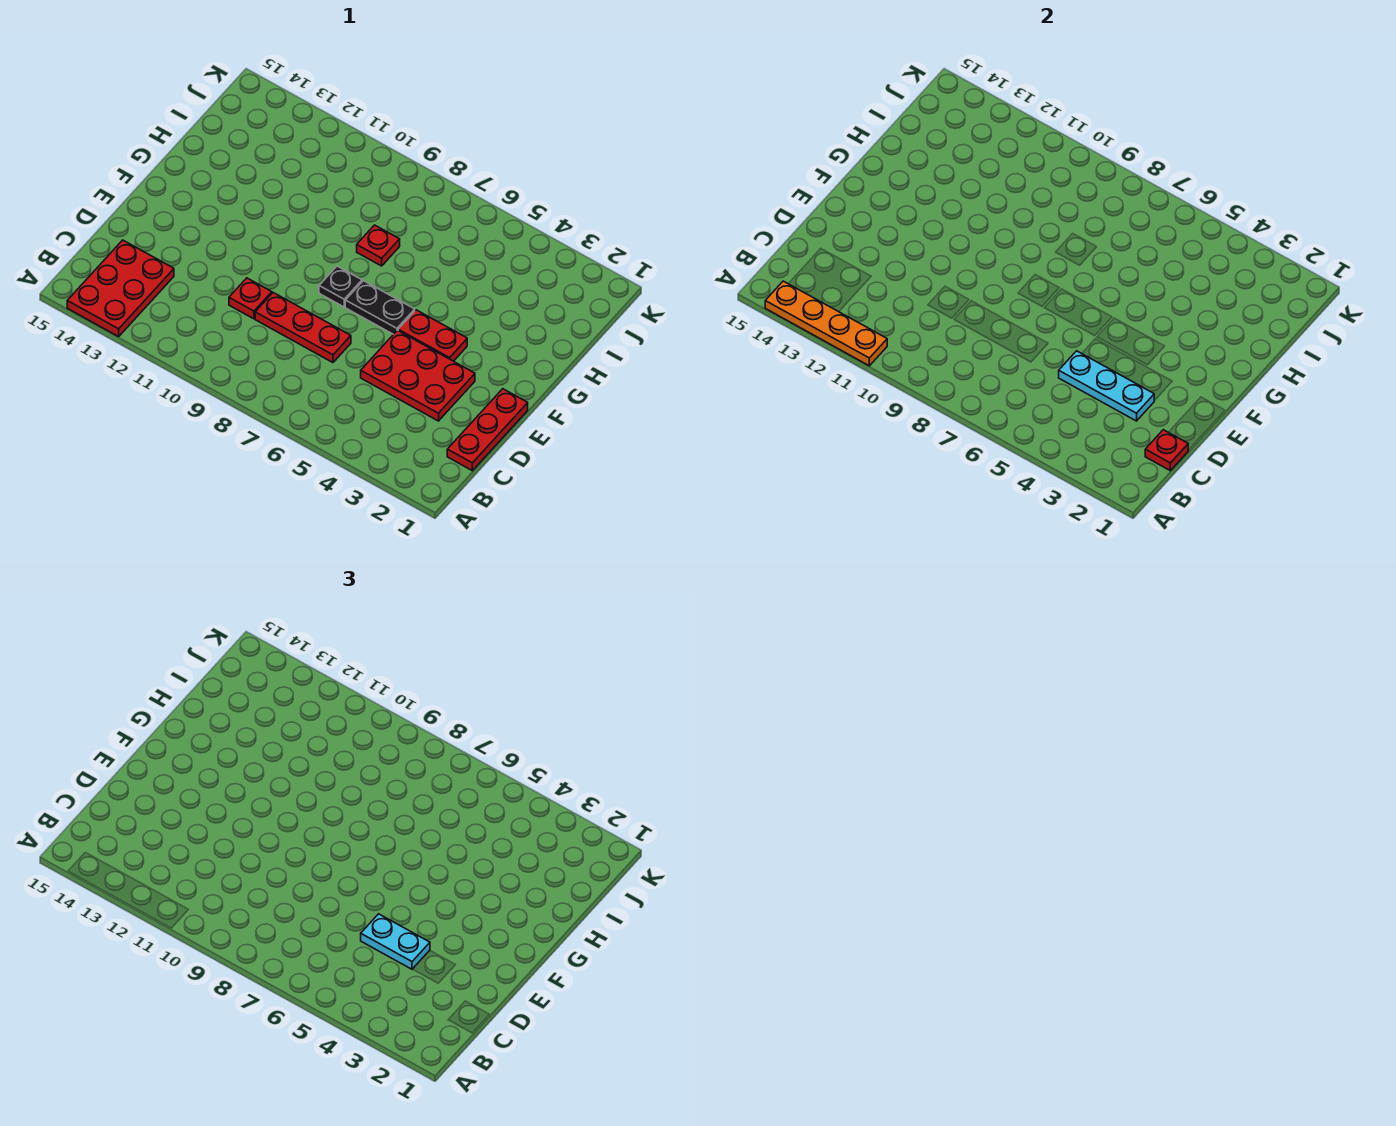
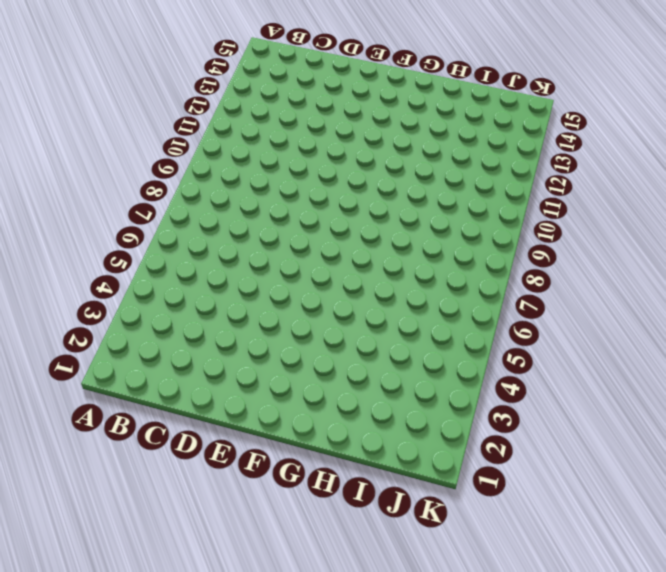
none -> red plate A13:C14 level 1
none -> red plate C1:E1 level 1
none -> red plate D3:E5 level 1

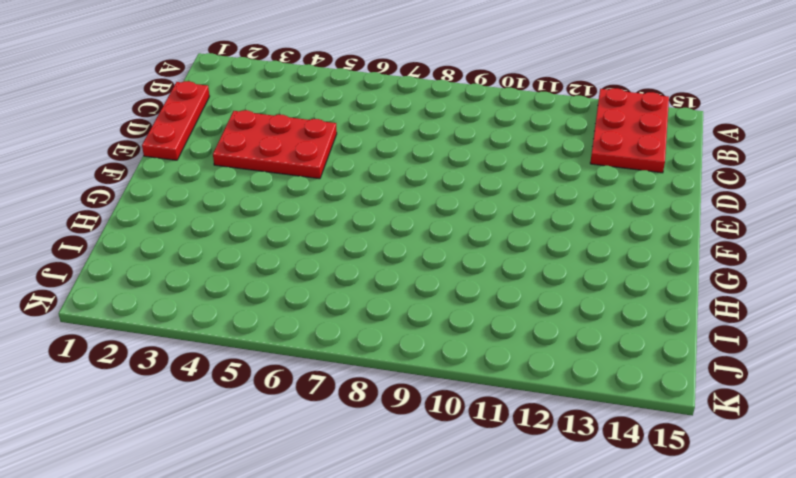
none -> red plate D7:D9 level 1
none -> red plate D10 level 1
none -> red plate F4:F5 level 1

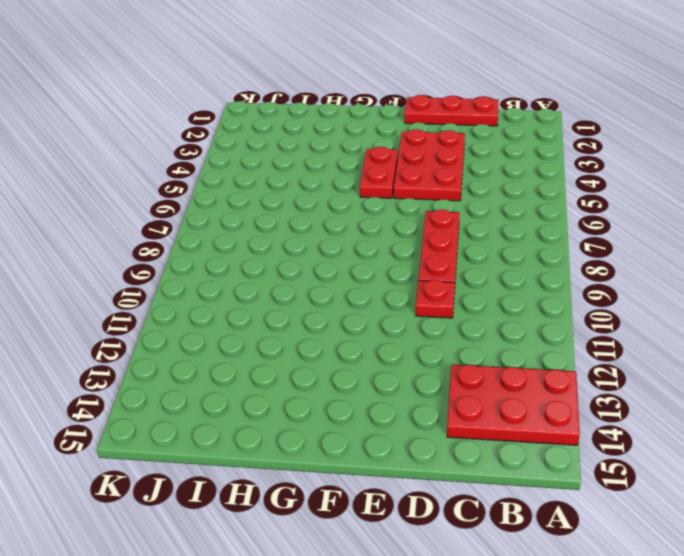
none -> black plate F6:F7 level 1
none -> black plate F8 level 1
none -> red plate H8 level 1

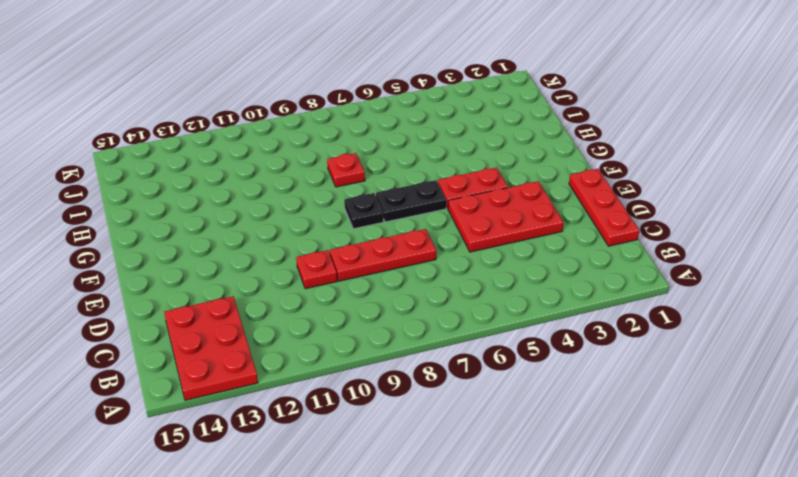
none -> orange plate A11:A14 level 2
none -> red plate C1 level 2
none -> cyan plate D3:D5 level 2

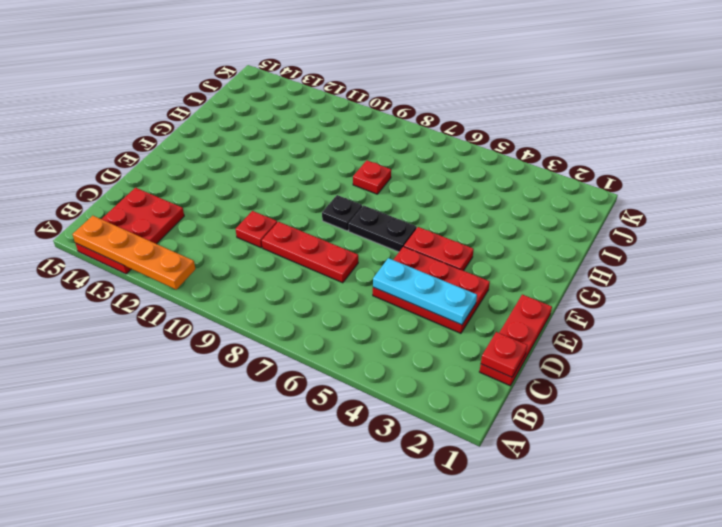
none -> cyan plate D4:D5 level 3

